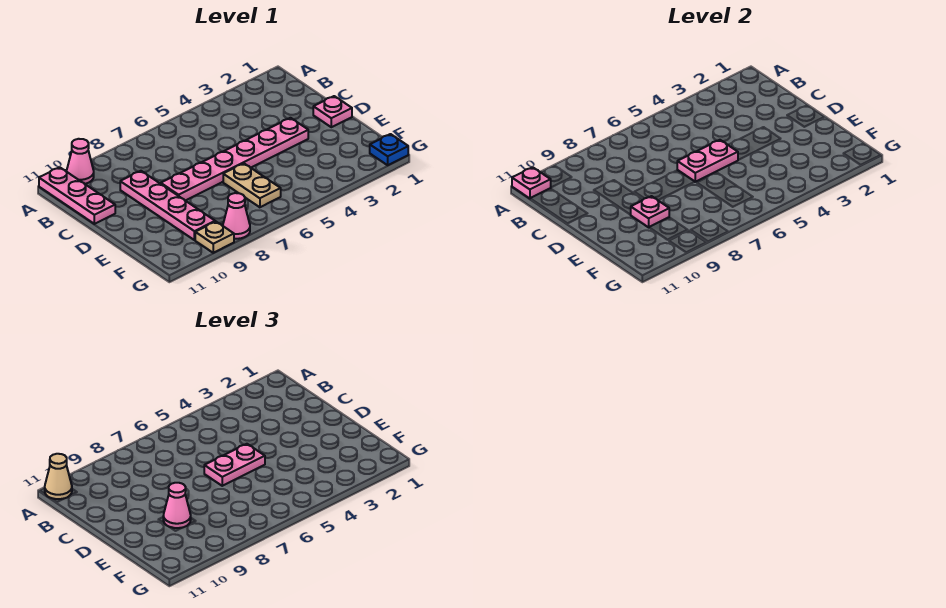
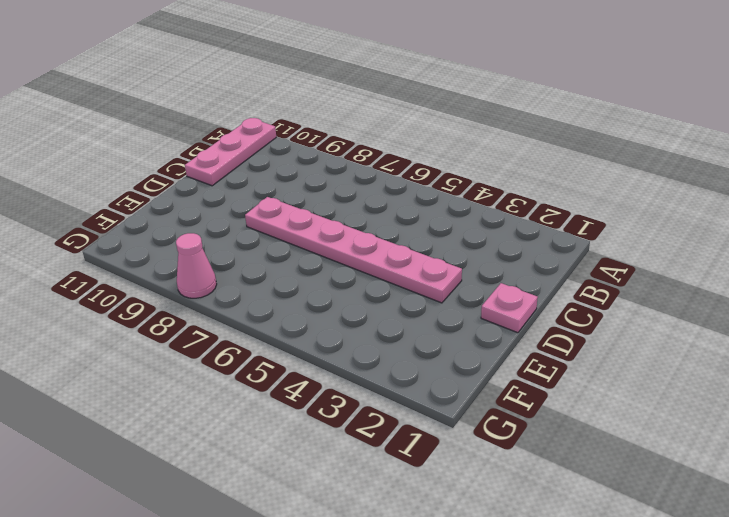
none -> pink cone A10 level 1
none -> pink plate C9:F9 level 1
none -> tan plate E6:F6 level 1

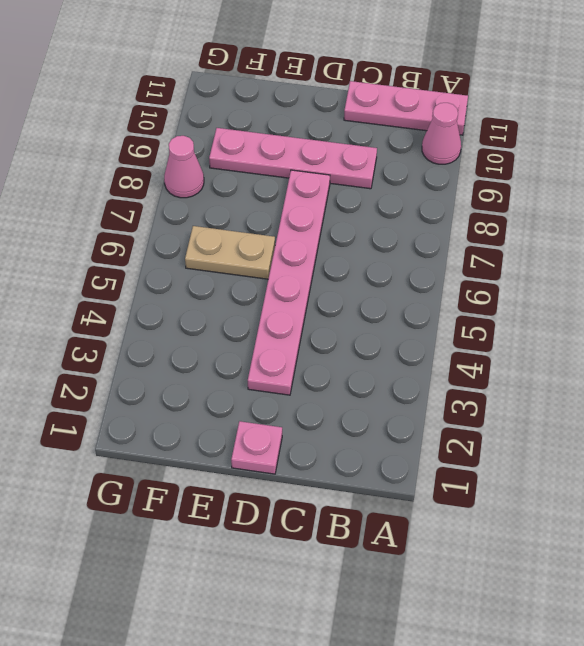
none -> blue plate G1 level 1
none -> tan plate G9 level 1
none -> pink plate A11 level 2

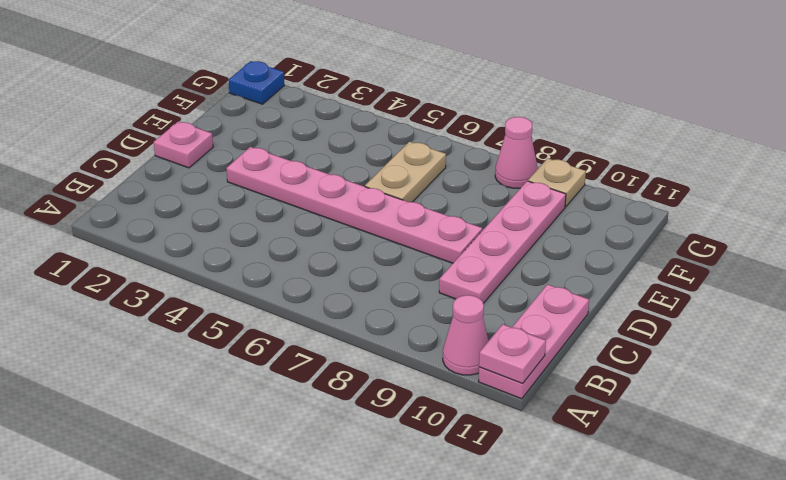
none -> pink plate D5:D6 level 2
none -> pink plate E9 level 2
none -> tan cone A11 level 3

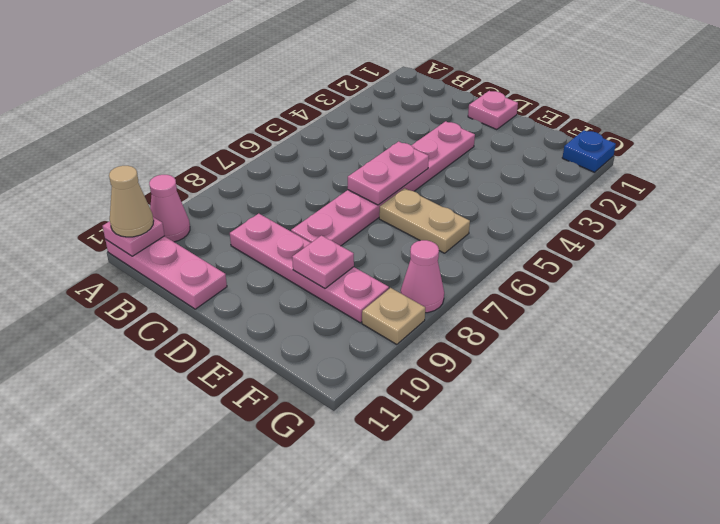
none -> pink plate D5:D6 level 3
none -> pink cone E9 level 3

